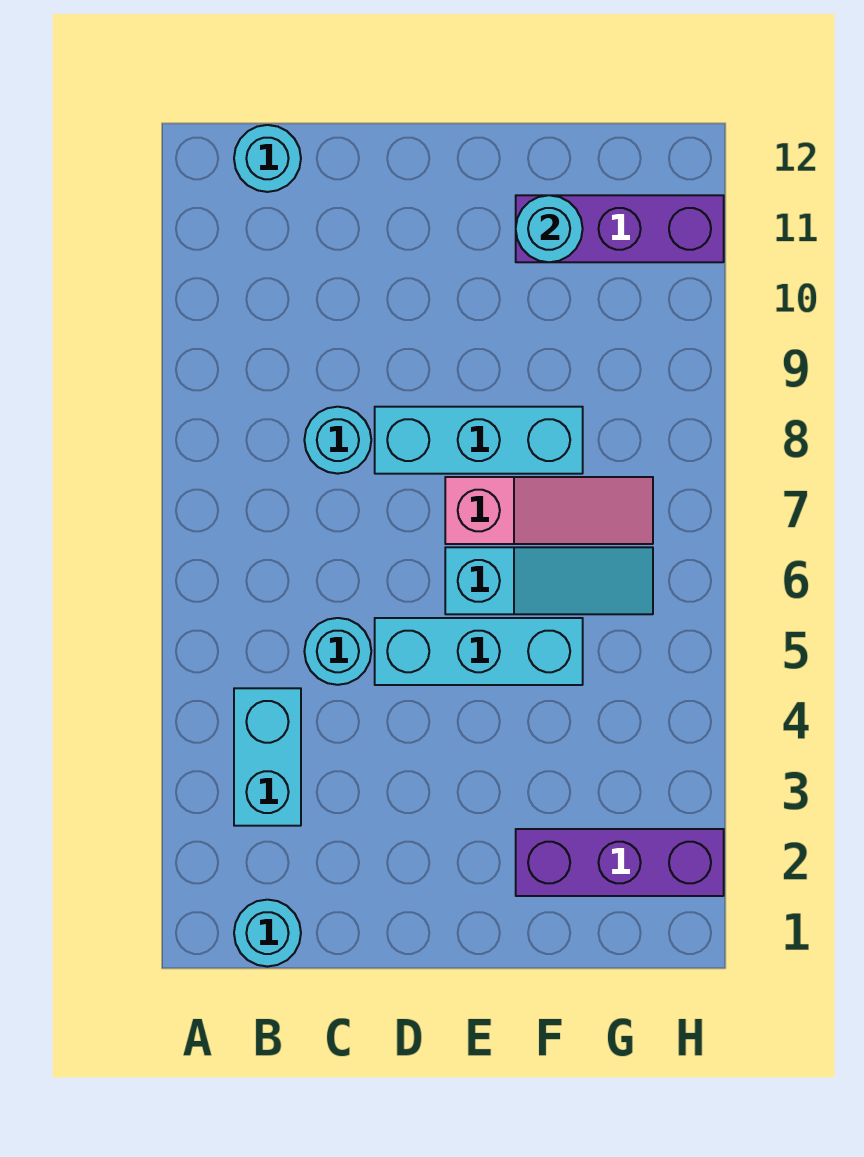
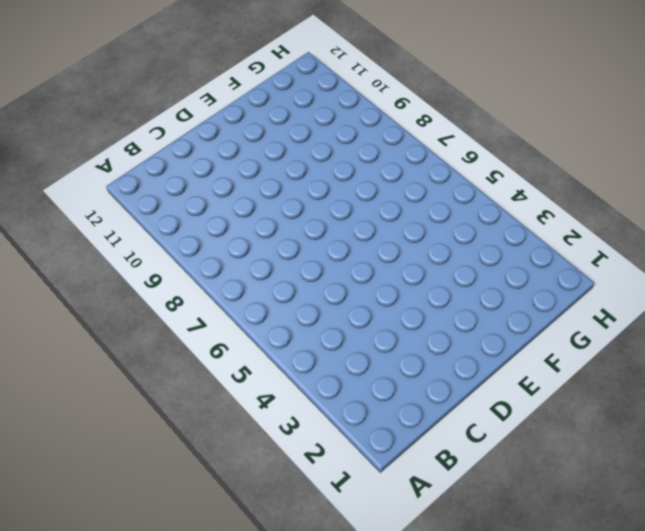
none -> cyan round brick B1 level 1
none -> cyan brick B3:B4 level 1
none -> cyan round brick B12 level 1

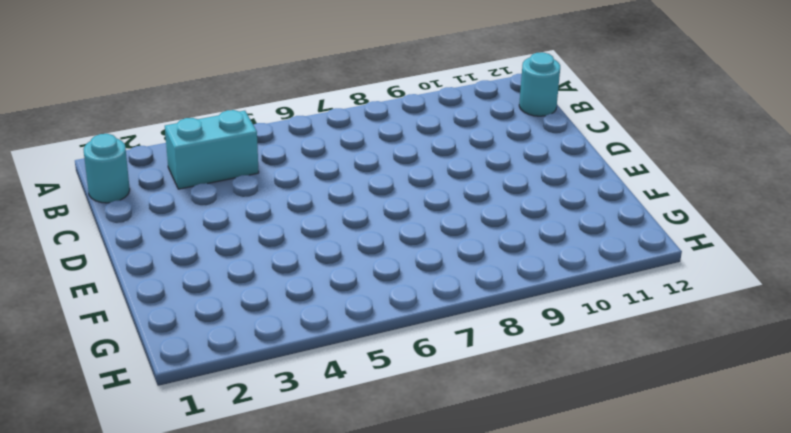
none -> cyan round brick C5 level 1
none -> cyan round brick C8 level 1
none -> cyan brick D5:F5 level 1

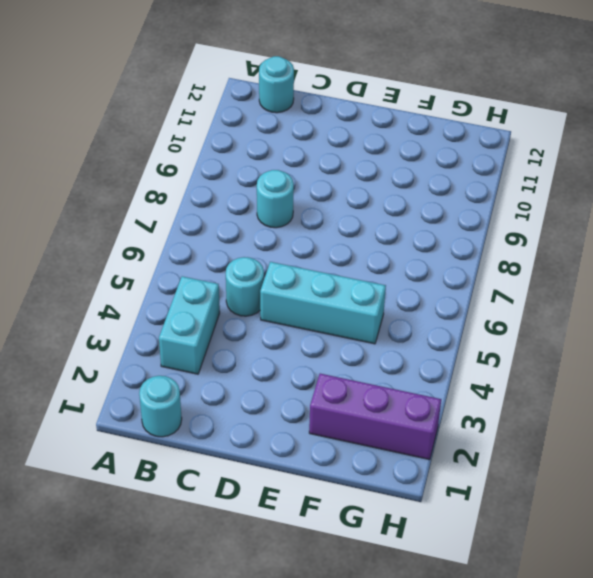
none -> cyan brick D8:F8 level 1
none -> cyan slope E6:G6 level 1 top E
none -> pink slope E7:G7 level 1 top E

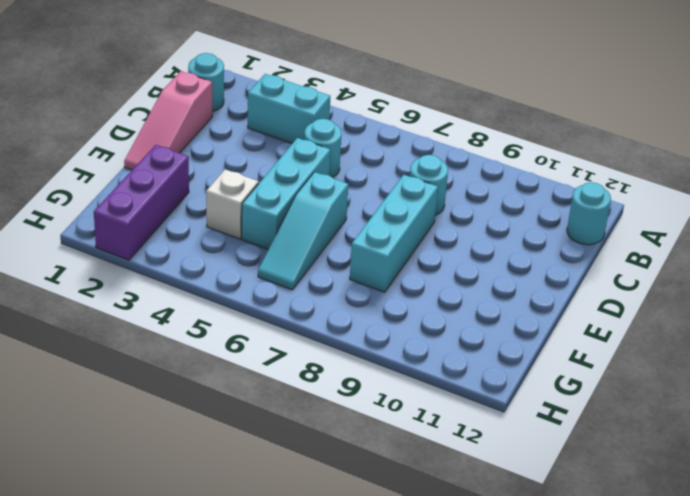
pink slope C1:E1 level 1 top C -> pink slope E7:G7 level 1 top E
white brick F4 level 1 -> none
none -> purple brick F11:H11 level 1
none -> cyan round brick F11 level 2

